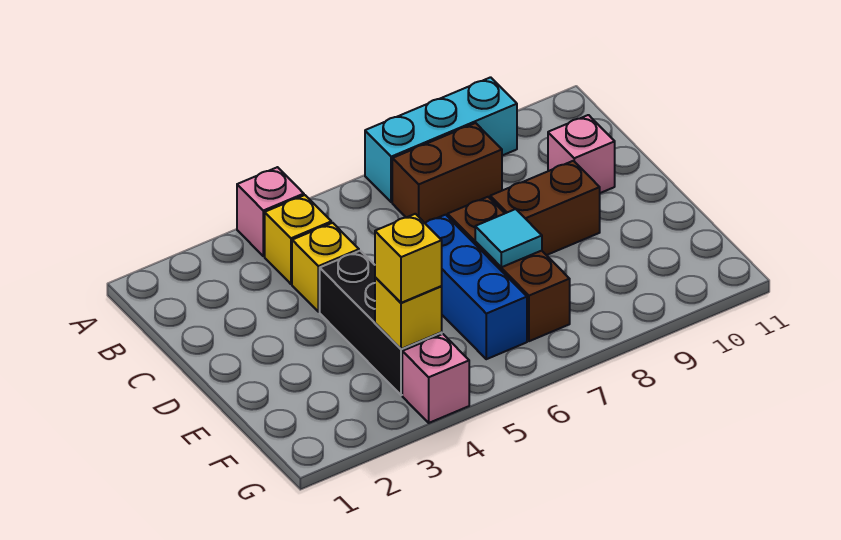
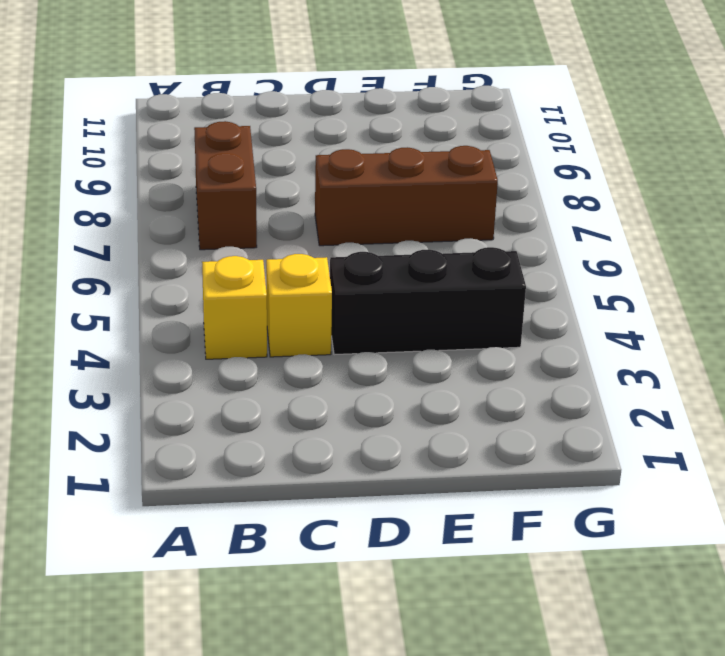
none -> pink brick A4 level 1
none -> cyan brick A7:A9 level 1
none -> pink brick C10 level 1

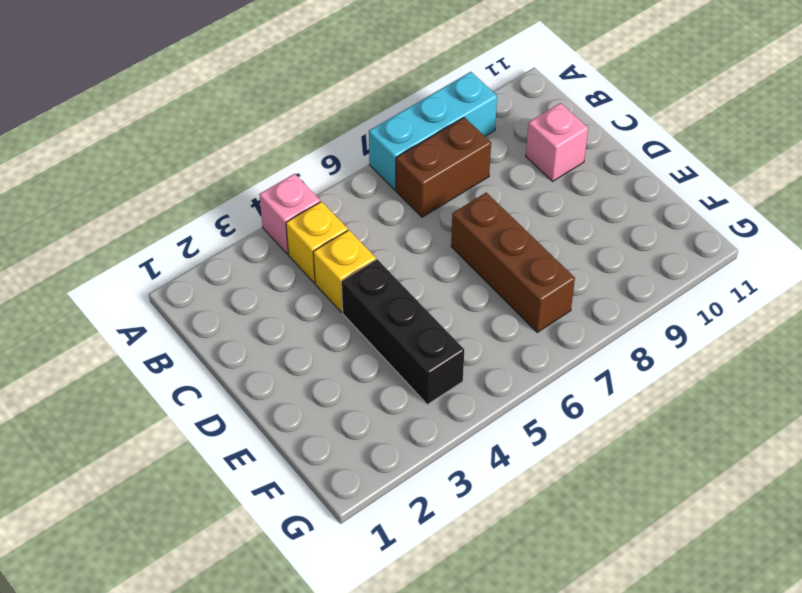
none -> blue brick D6:F6 level 1
none -> brown brick D8:D9 level 1
none -> pink brick G4 level 1

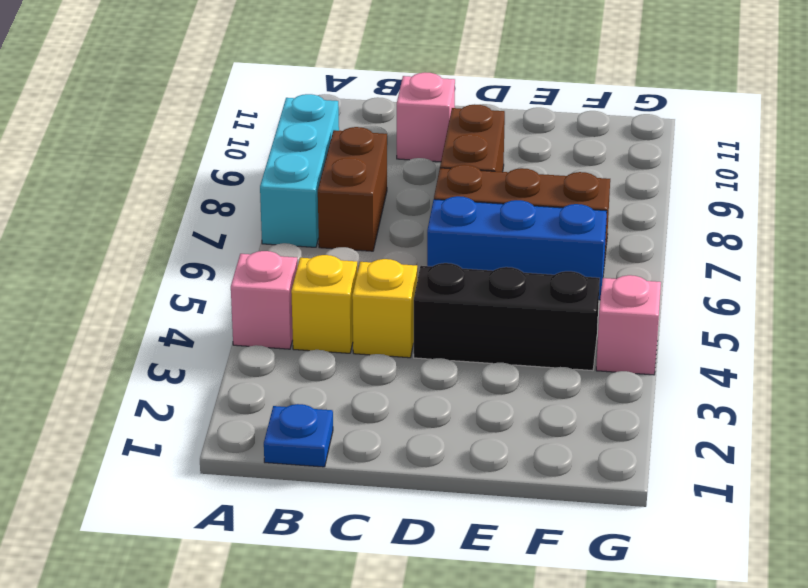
blue plate B1 level 1 -> none
none -> cyan tile E7 level 2
none -> yellow brick F4 level 2
none -> yellow brick F4 level 3

